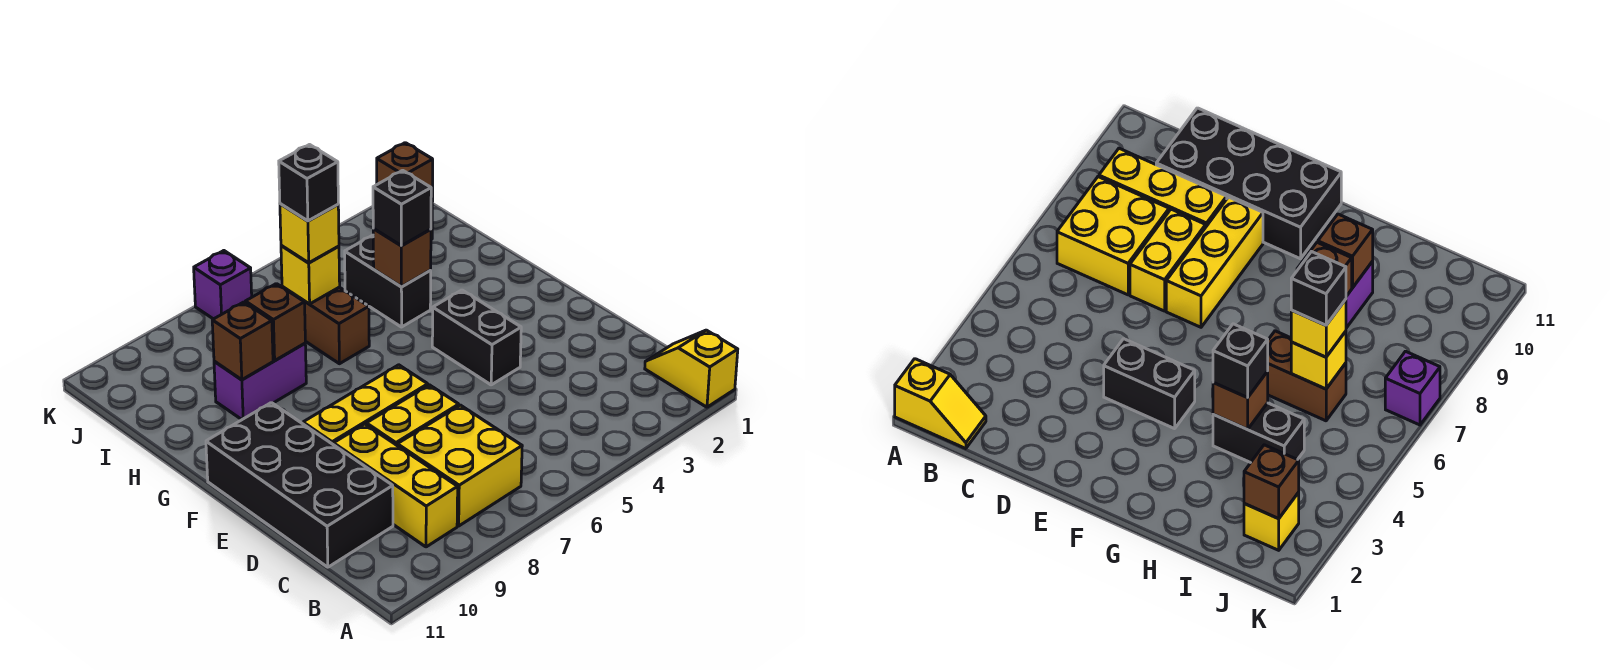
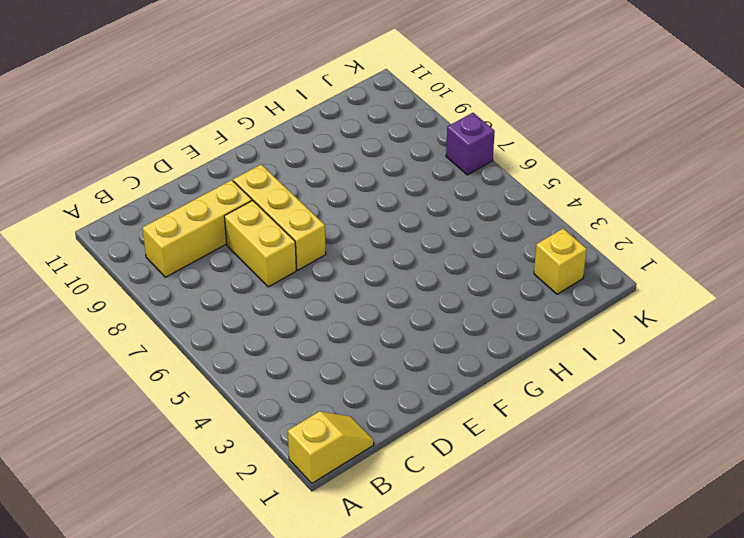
none -> yellow brick B7:C8 level 1
none -> black brick C10:F11 level 1
none -> black brick E4:F4 level 1

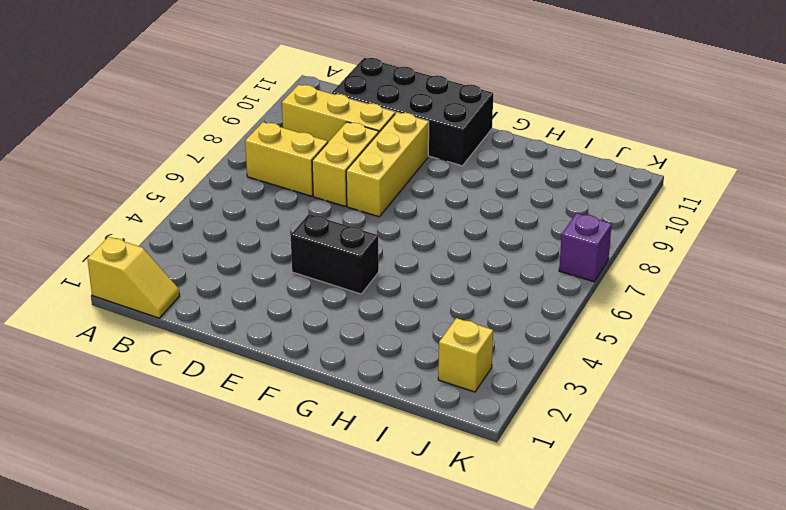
yellow brick B7:C7 level 1 -> yellow brick B7:C8 level 1
none -> black brick H4:I4 level 1
none -> brown brick H6:I6 level 1
none -> purple brick H8:H9 level 1

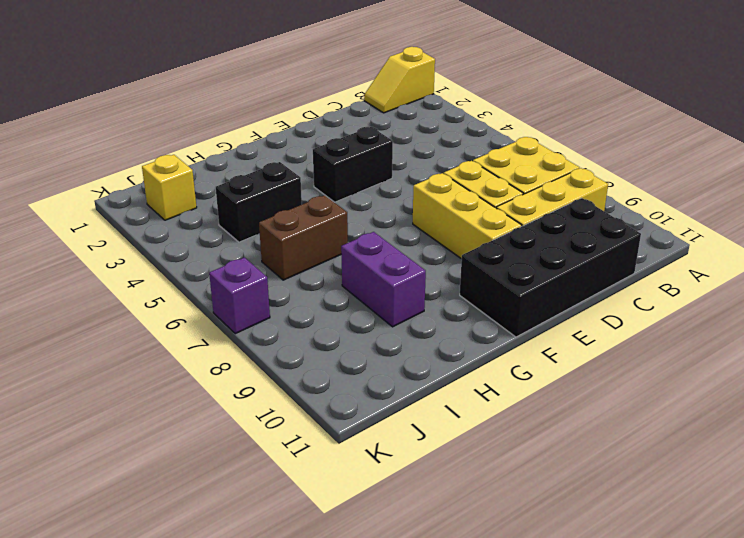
none -> brown brick H4 level 2
none -> brown brick H8 level 2
none -> brown brick H9 level 2

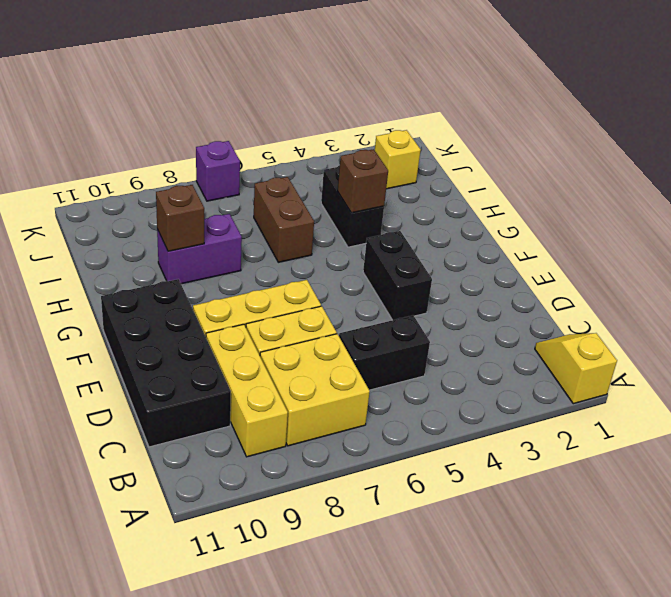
black brick C5:C6 level 1 -> none
none -> brown brick H8 level 2
none -> yellow brick I6 level 2
none -> brown brick J2 level 2

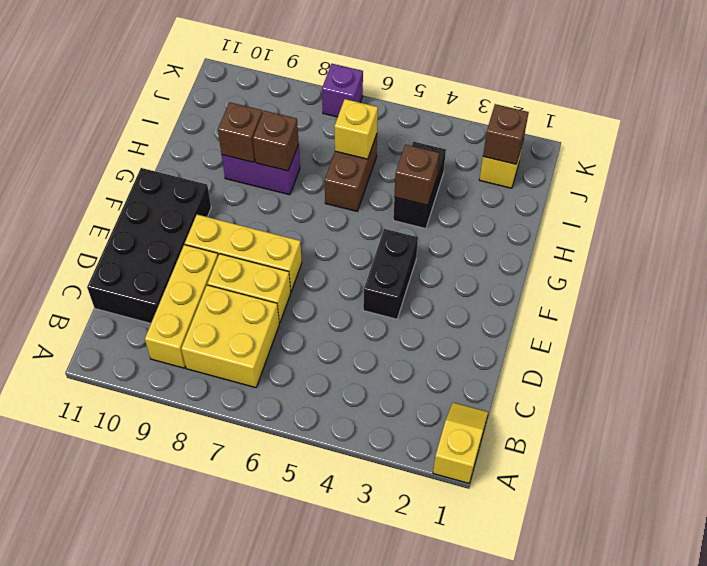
none -> black brick H4 level 3
none -> yellow brick I6 level 3
none -> black brick I6 level 4

